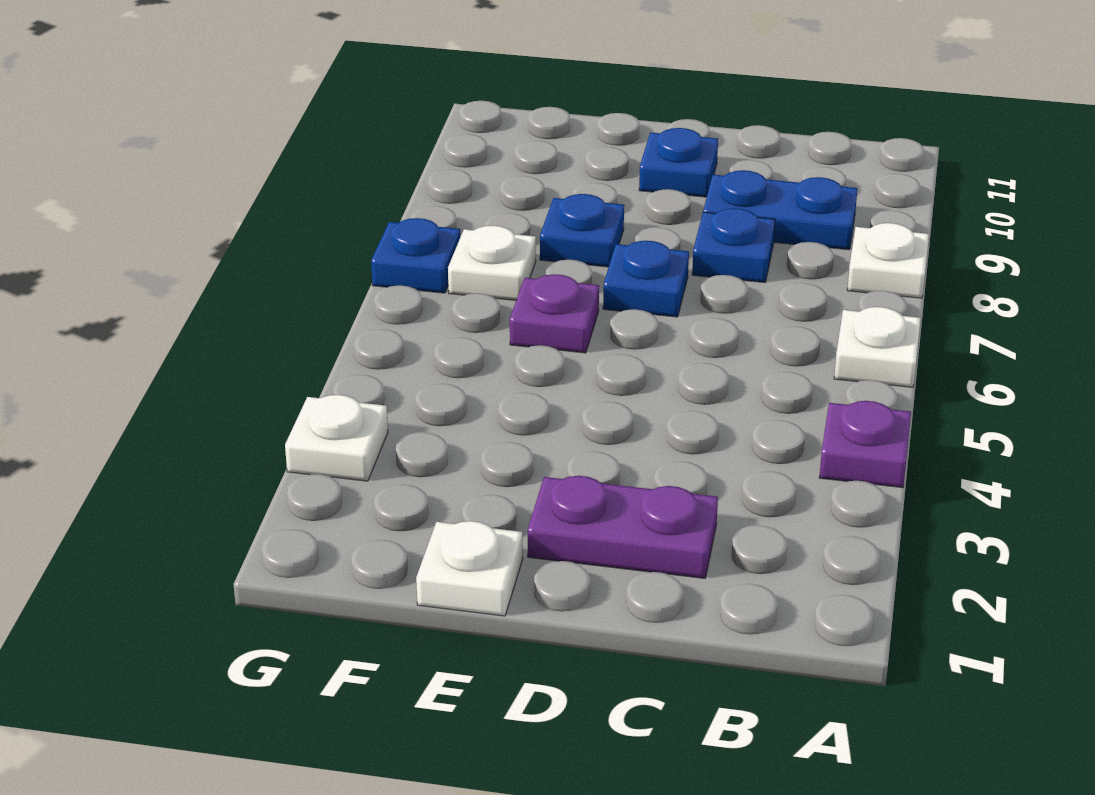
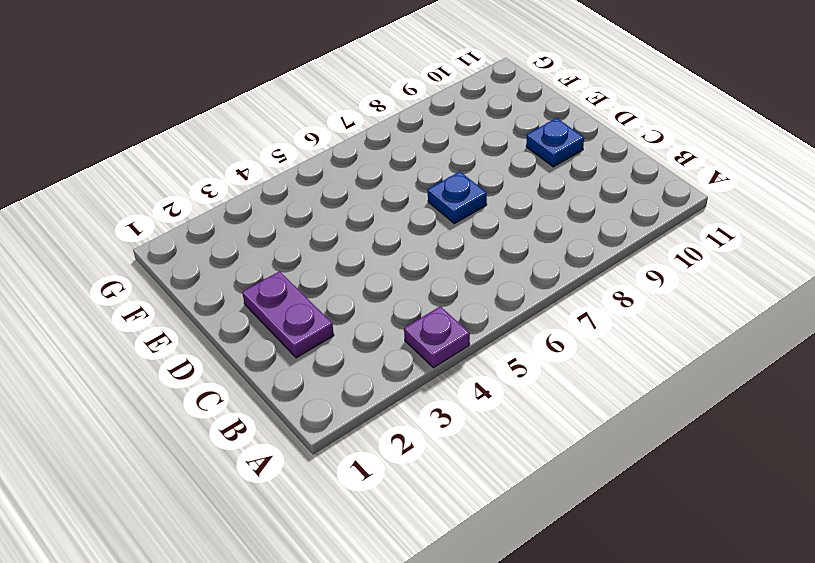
none -> white plate A6 level 1
none -> white plate A8 level 1
none -> blue plate B9:C9 level 1

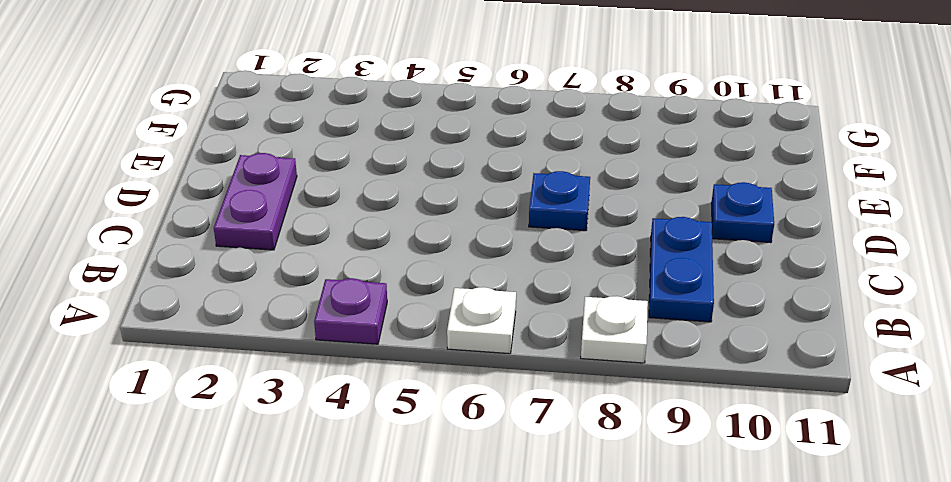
none -> blue plate C8 level 1
none -> white plate E1 level 1
none -> purple plate E6 level 1

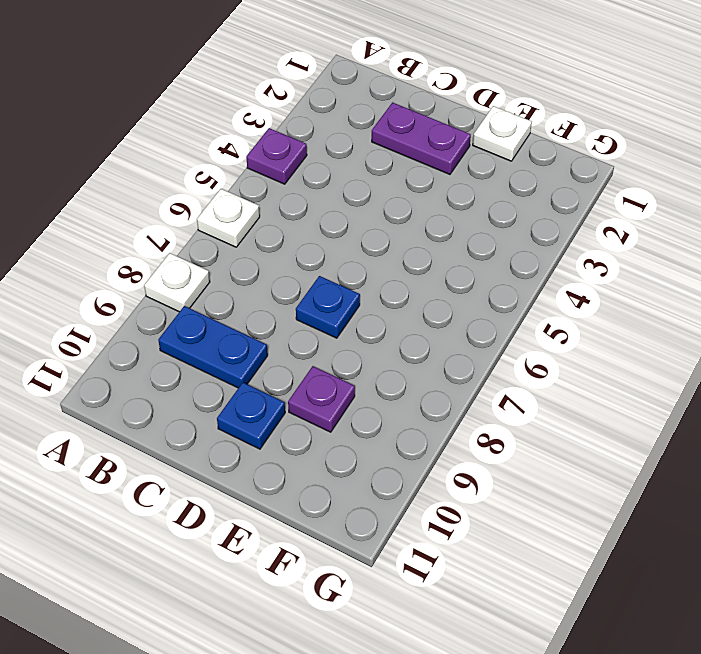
purple plate E9 level 1 -> purple plate E6 level 1
none -> blue plate C8 level 1
none -> blue plate E8 level 1
none -> white plate F7 level 1

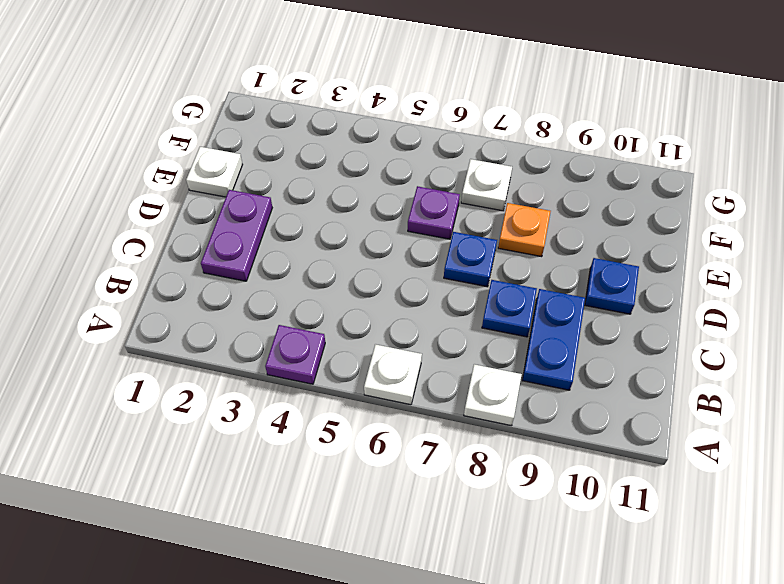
orange plate E8 level 1 -> blue plate E8 level 1
none -> white plate G3 level 1
none -> blue plate G7 level 1

